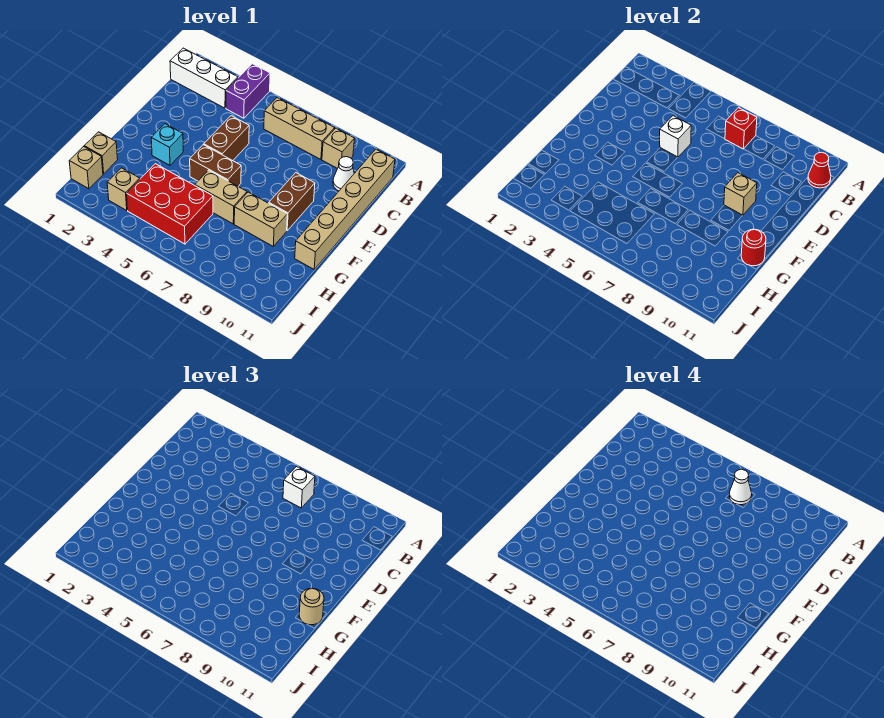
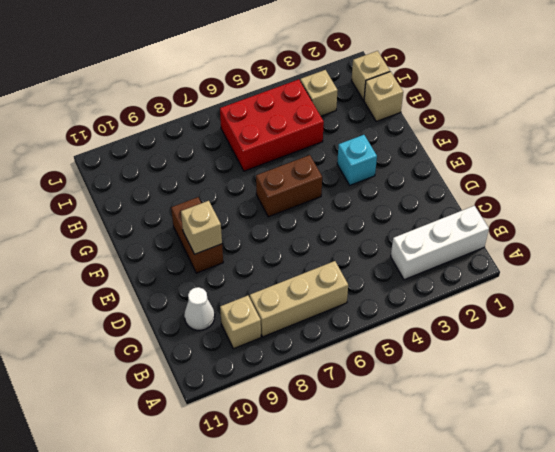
none -> purple brick A4:B4 level 1
none -> tan brick B11:G11 level 1
none -> brown brick D5:E5 level 1

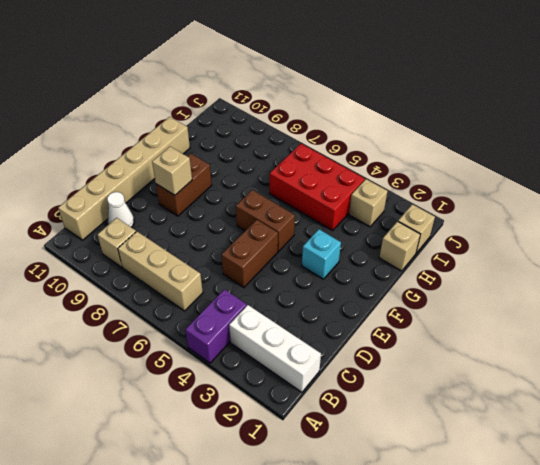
none -> tan brick G6:G7 level 1
none -> tan brick G8:G9 level 1
none -> red brick B7 level 2

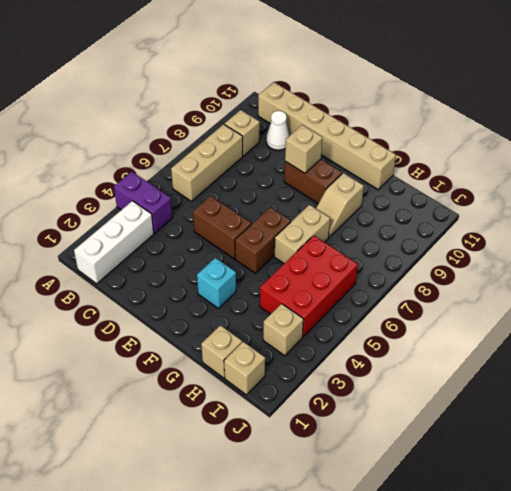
tan slope G8:G9 level 1 top 9 -> tan brick G8:G9 level 1
none -> red brick B7 level 2
none -> red cone B11 level 2
none -> white brick D5 level 2

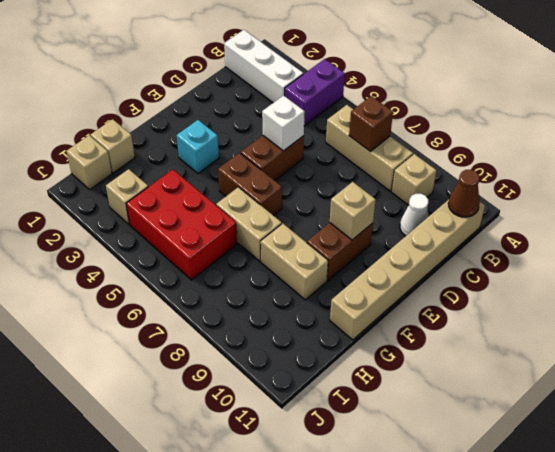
brown brick B7 level 2 -> red brick B7 level 2
brown cone B11 level 2 -> red cone B11 level 2
none -> red round brick G11 level 2
none -> white brick B7 level 3
none -> tan round brick G11 level 3

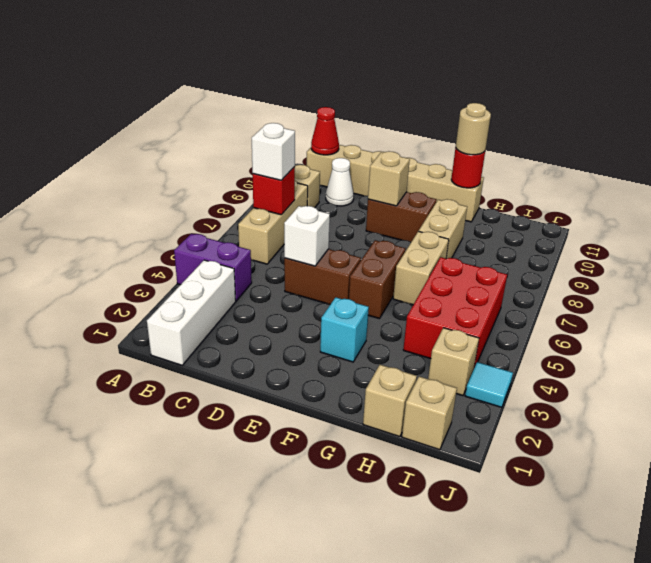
cyan tile J3 level 1 -> none
none -> white cone B7 level 4

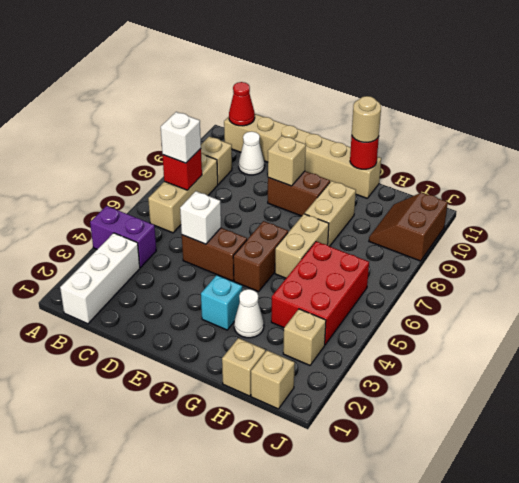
white cone G3 level 1 -> white cone B7 level 4
brown slope I9:J10 level 1 top J -> none

